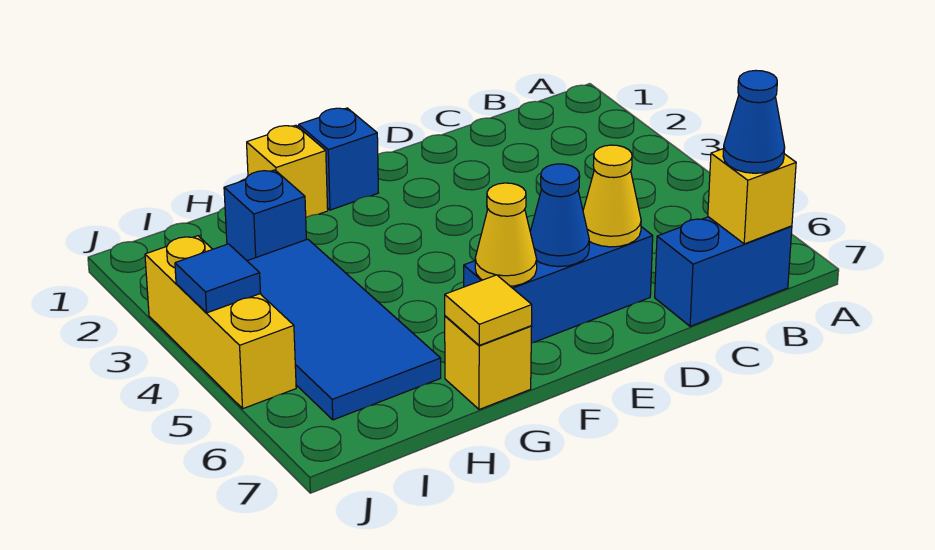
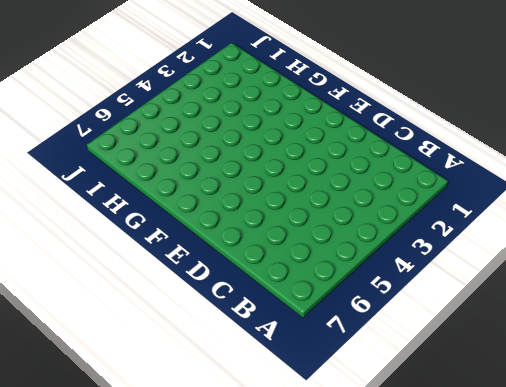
none -> blue brick B7:C7 level 1
none -> blue brick D6:F6 level 1
none -> blue brick F1 level 1

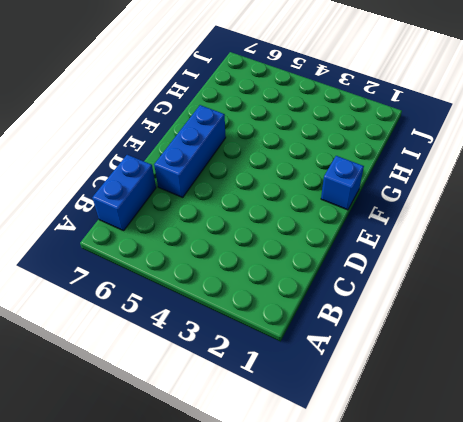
none -> yellow brick G1 level 1
none -> yellow brick G7 level 1
none -> blue brick H2 level 1

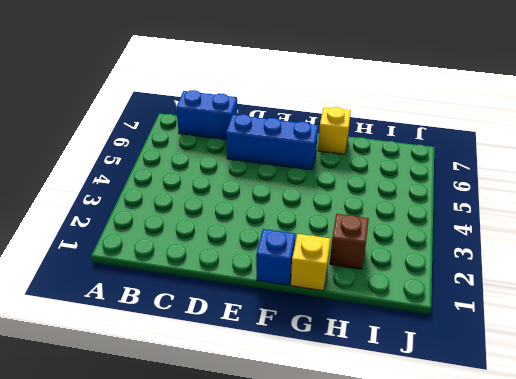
brown brick H2 level 1 -> blue brick H2 level 1
none -> blue tile H3:I6 level 1
none -> yellow brick J3:J5 level 1
none -> yellow brick B7 level 2

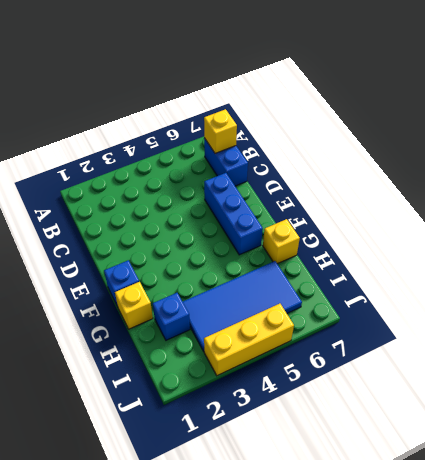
none -> yellow cone D6 level 2
none -> blue cone E6 level 2
none -> yellow cone F6 level 2

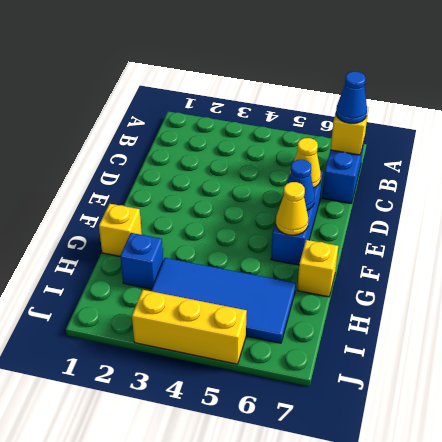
none -> blue brick F1 level 1
none -> yellow tile G7 level 2
none -> blue tile J4 level 2

